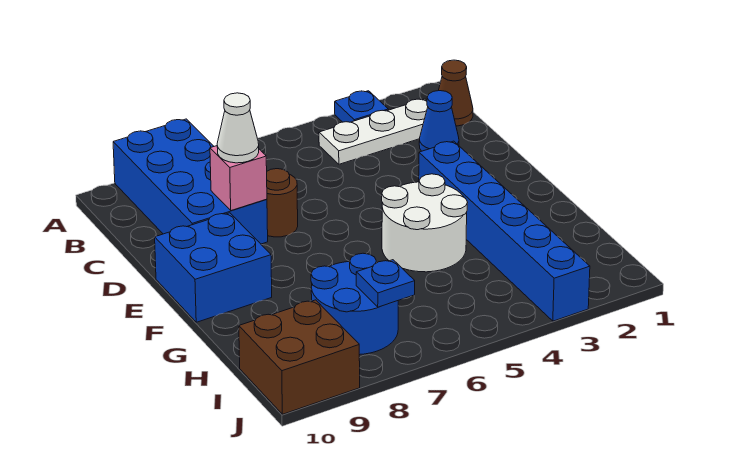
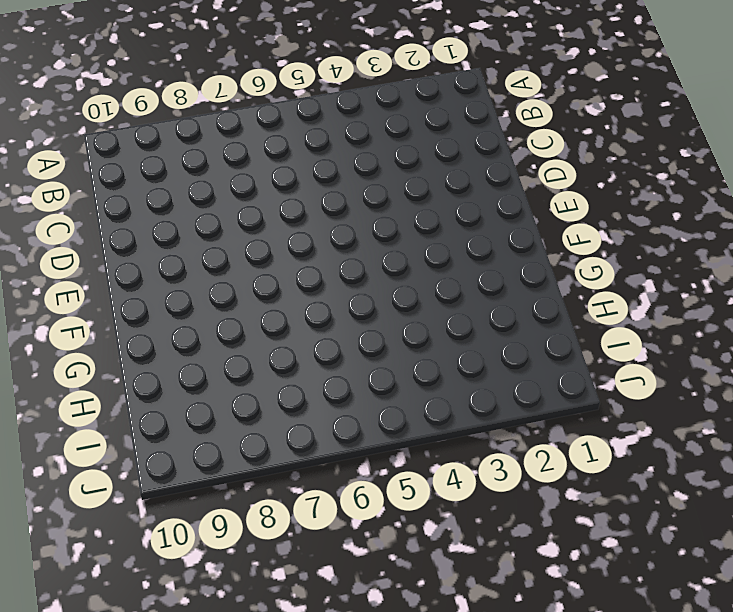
none -> blue plate A3 level 1
none -> blue brick A8:D9 level 1
none -> brown cone B1 level 1

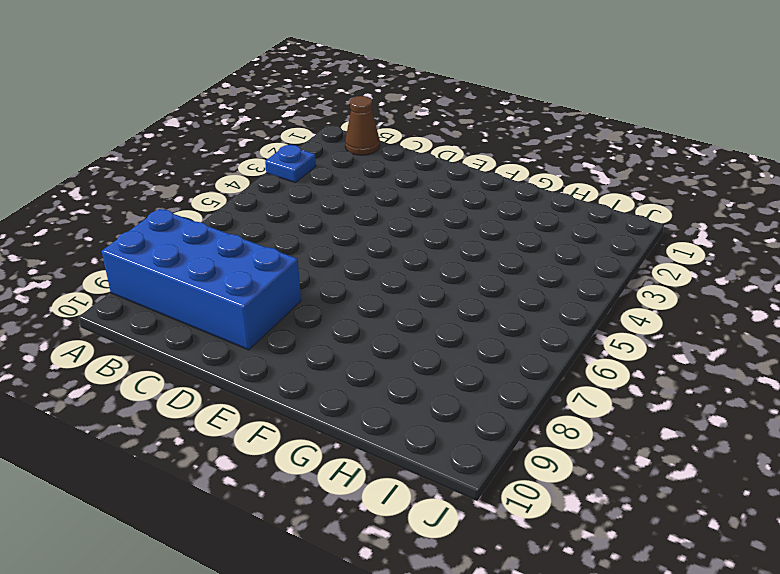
none -> white plate B2:B4 level 1
none -> blue cone C2 level 1
none -> brown round brick D7 level 1

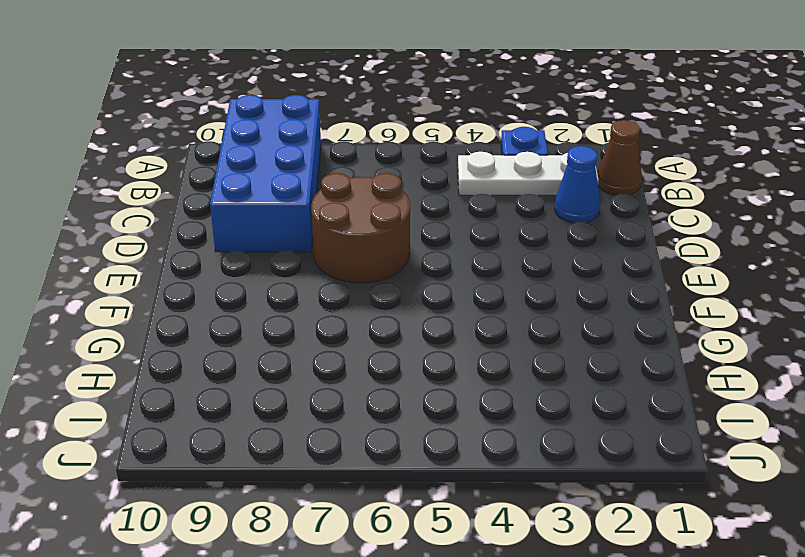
brown round brick D6:E7 level 1 -> brown round brick D7 level 1
none -> blue brick E3:J3 level 1
none -> blue brick E9:F10 level 1
none -> white round brick F4:G5 level 1

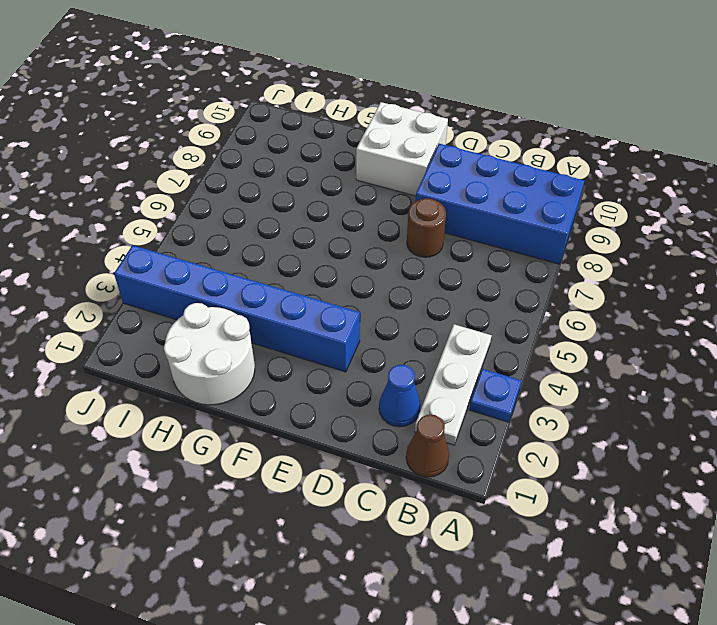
white brick E9:F10 level 1 -> blue brick E9:F10 level 1
white round brick G1:H2 level 1 -> white round brick F4:G5 level 1
none -> blue round brick H7:I8 level 1
none -> brown brick I9:J10 level 1
none -> pink brick D8 level 2

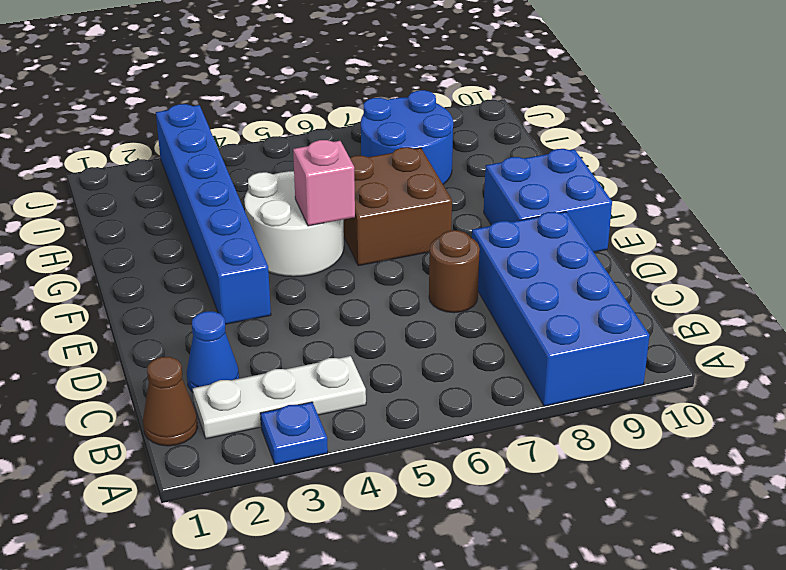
pink brick F5 level 2 -> pink brick D8 level 2
brown brick F6:G7 level 1 -> brown brick I9:J10 level 1
none -> blue plate I7 level 2
none -> white cone D8 level 3

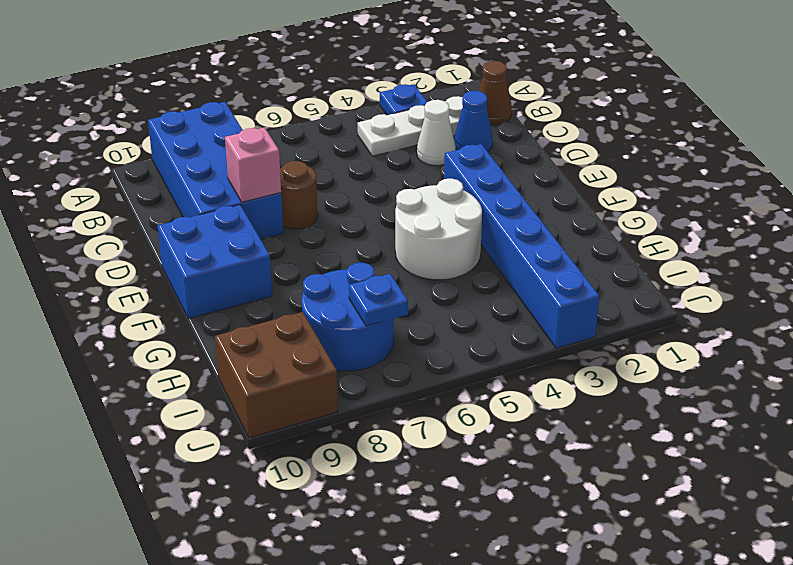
white cone C3 level 1 -> white cone D8 level 3

